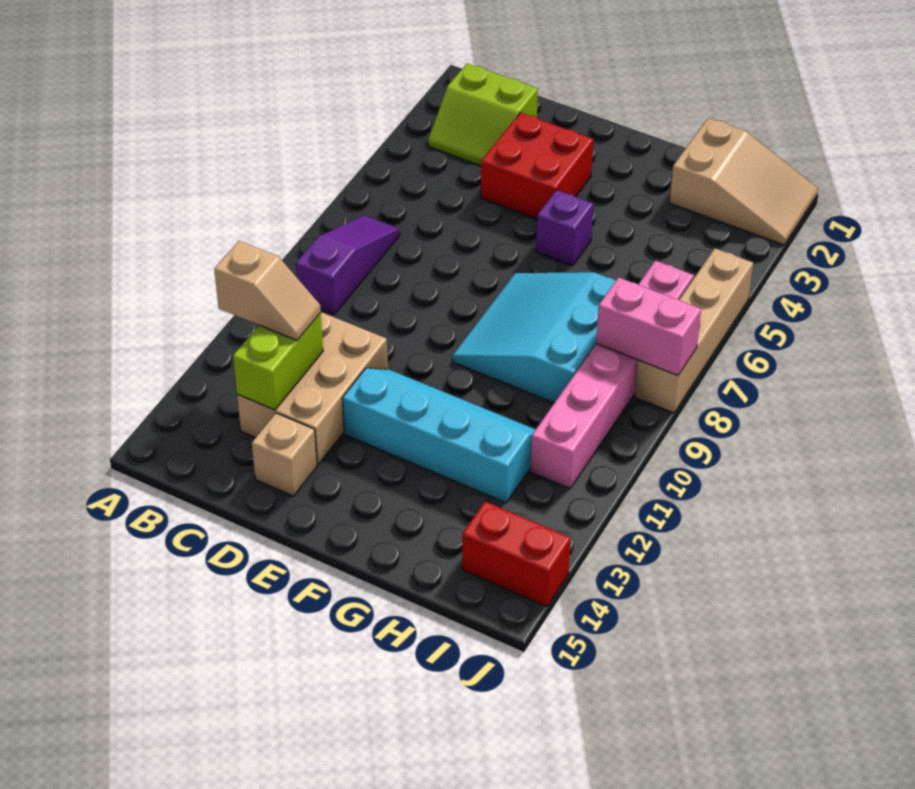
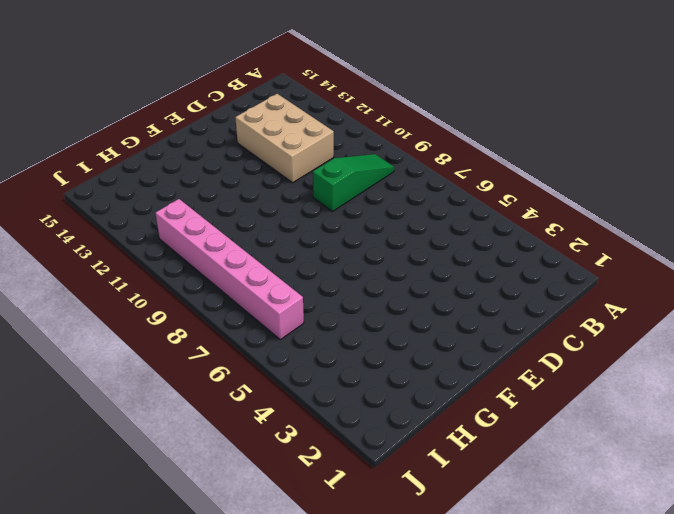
green slope B9:D9 level 1 top D -> purple slope B7:B9 level 1 top 9
none -> lime slope B2:C3 level 1 top 2
none -> red brick D3:E4 level 1
none -> tan brick D14 level 1

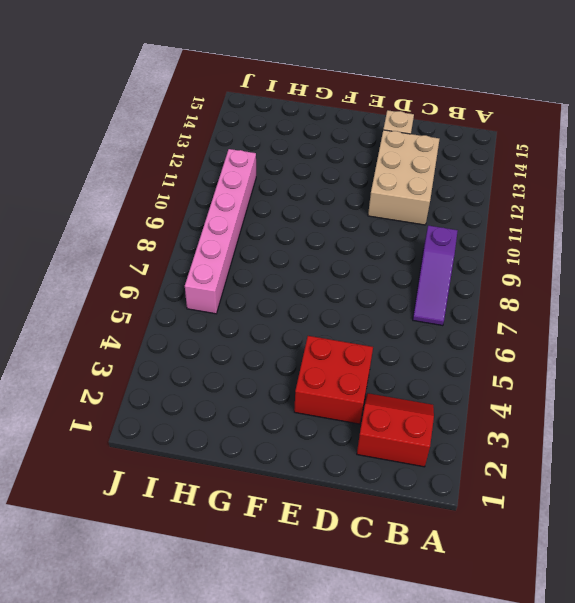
red slope B2:C3 level 1 top 2 -> lime slope B2:C3 level 1 top 2
none -> cyan slope E11:H12 level 1 top 12
none -> purple brick F5 level 1
none -> cyan slope F7:H9 level 1 top H

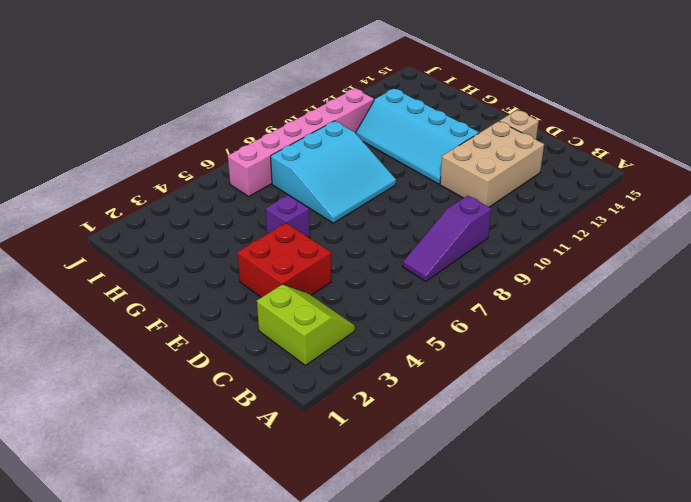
none -> tan slope H1:J2 level 1 top H
none -> red brick I14:J14 level 1
none -> tan brick J5:J8 level 1

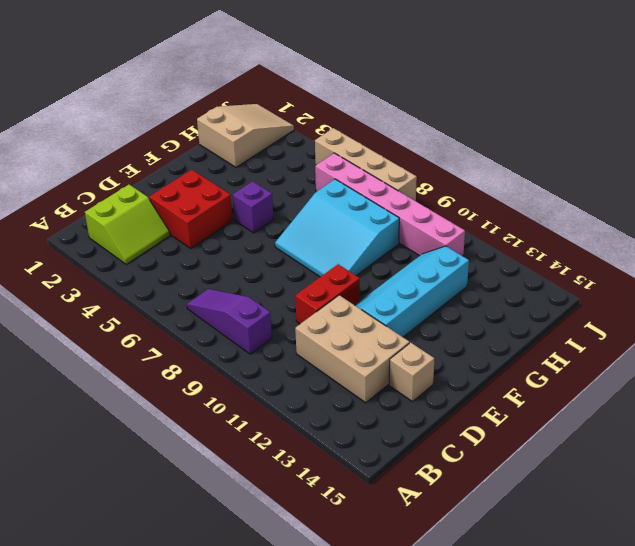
red brick D10:E10 level 1 -> red brick I14:J14 level 1
none -> lime brick C12:C13 level 2
none -> pink brick I8:J8 level 2
none -> tan slope B12:C12 level 3 top B

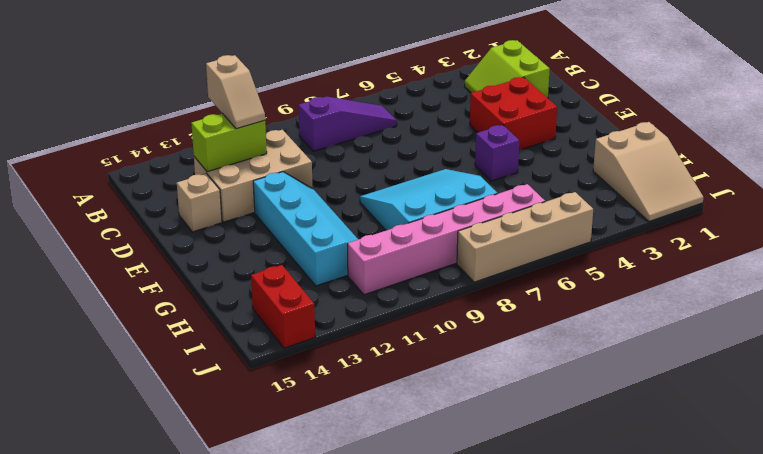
none -> pink brick I8:J8 level 2

